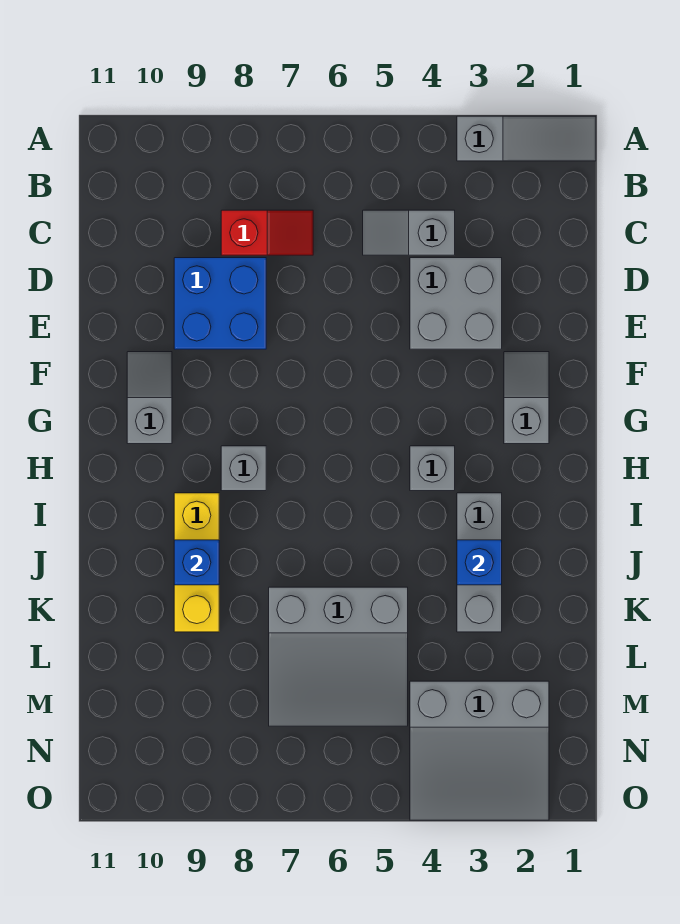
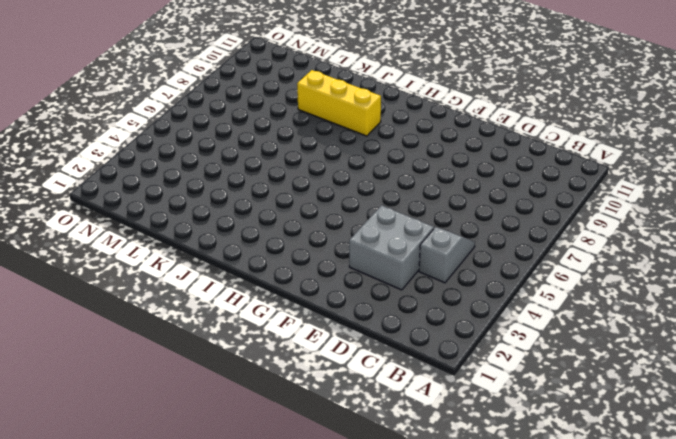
none -> grey slope A1:A3 level 1 top 3
none -> red slope C7:C8 level 1 top 8
none -> blue brick D8:E9 level 1

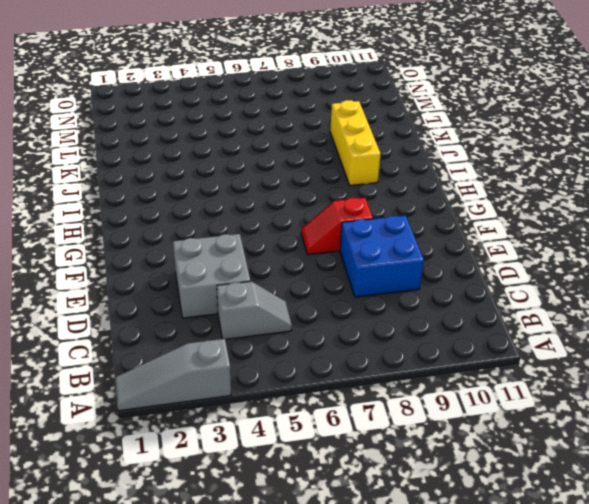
red slope F7:F8 level 1 top 8 -> red slope C7:C8 level 1 top 8
none -> grey slope F2:G2 level 1 top G
none -> grey slope F10:G10 level 1 top G
none -> grey brick H4 level 1

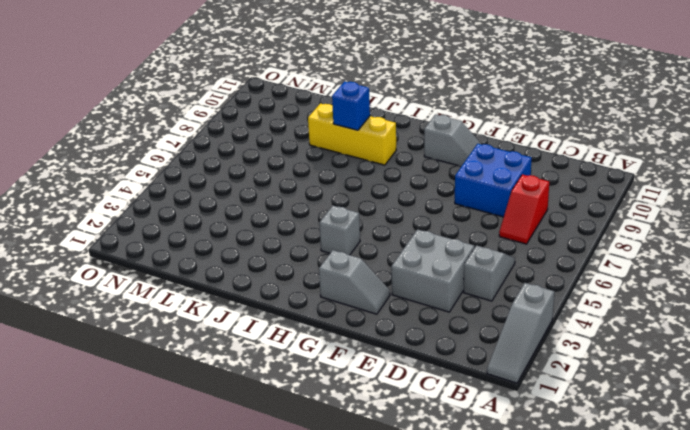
none -> grey brick H8 level 1
none -> grey brick I3:K3 level 1
none -> grey slope K5:M7 level 1 top K

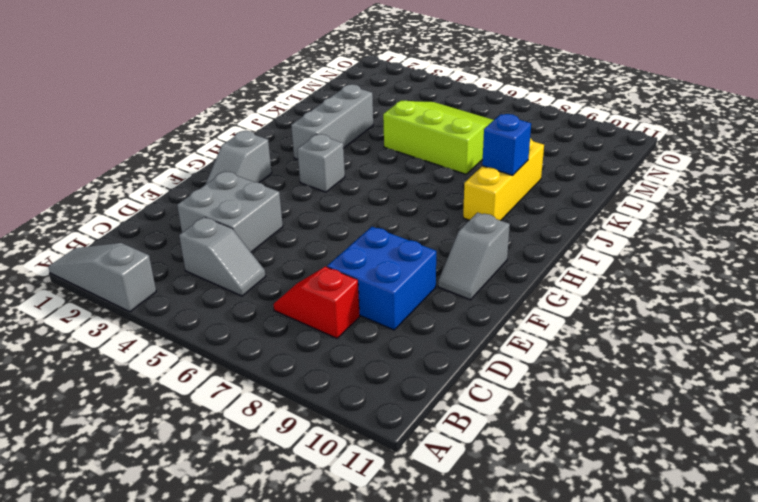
lime slope K5:M7 level 1 top K -> grey slope K5:M7 level 1 top K
none -> grey brick H8 level 1
none -> grey slope M2:O4 level 1 top M
none -> blue brick J3 level 2

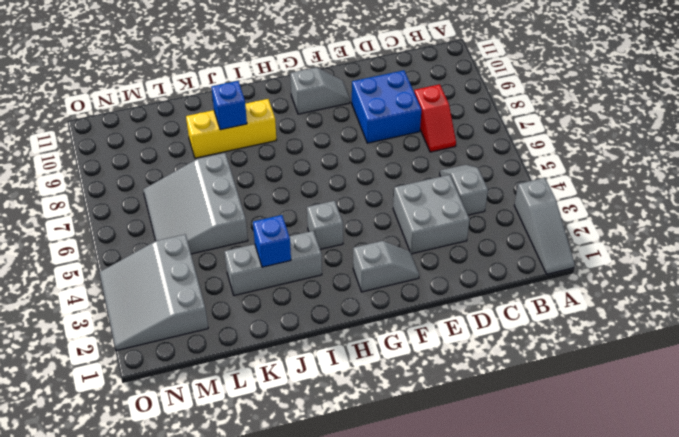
none -> grey brick H8 level 1

